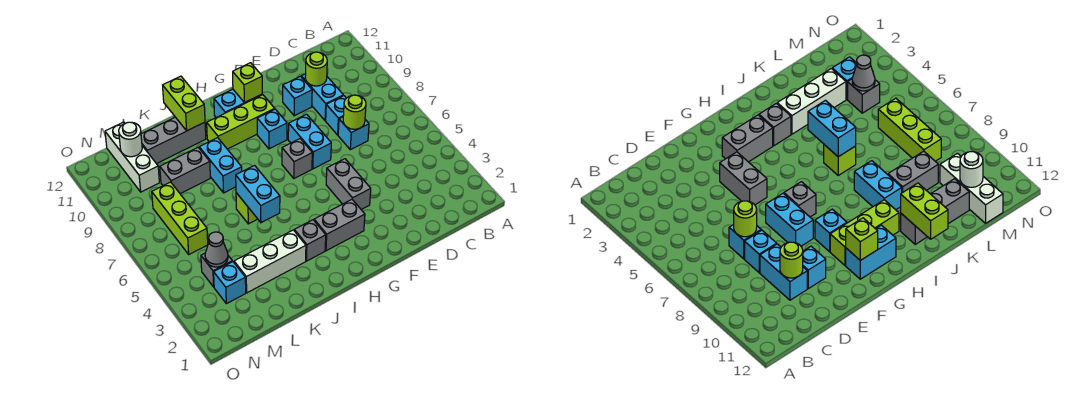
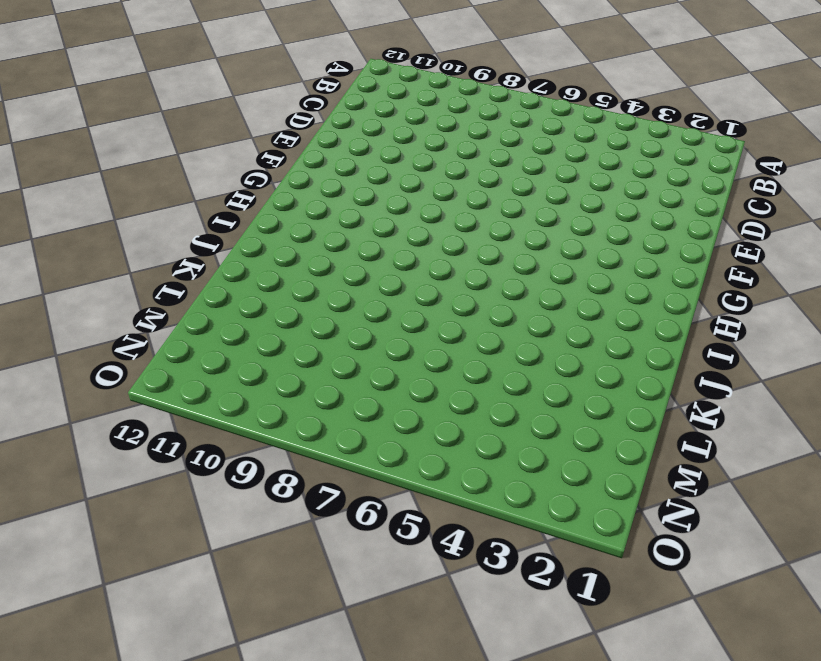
none -> cyan brick D7 level 1
none -> cyan brick D8 level 1
none -> cyan brick D9:D10 level 1

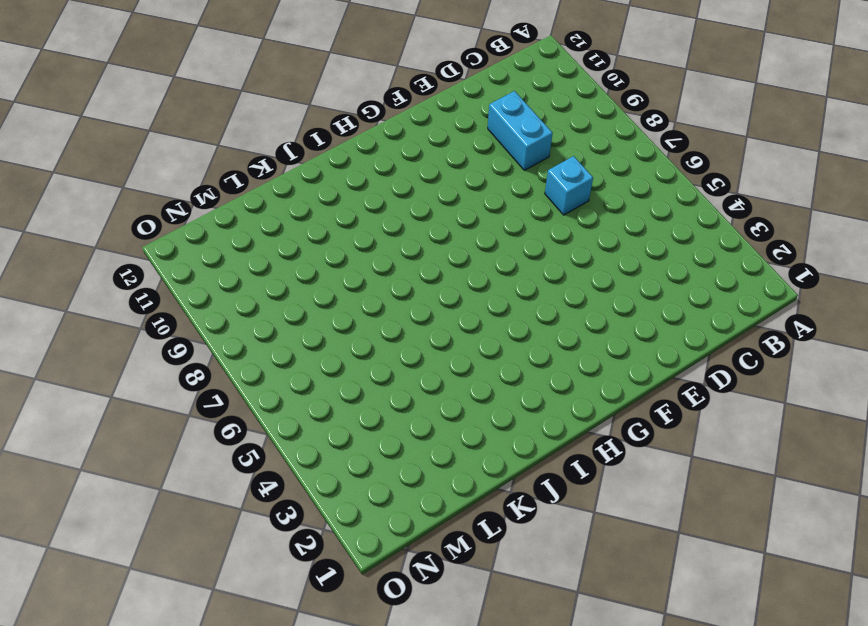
none -> cyan brick D8 level 1
none -> cyan brick E10 level 1
none -> grey brick F4:F5 level 1

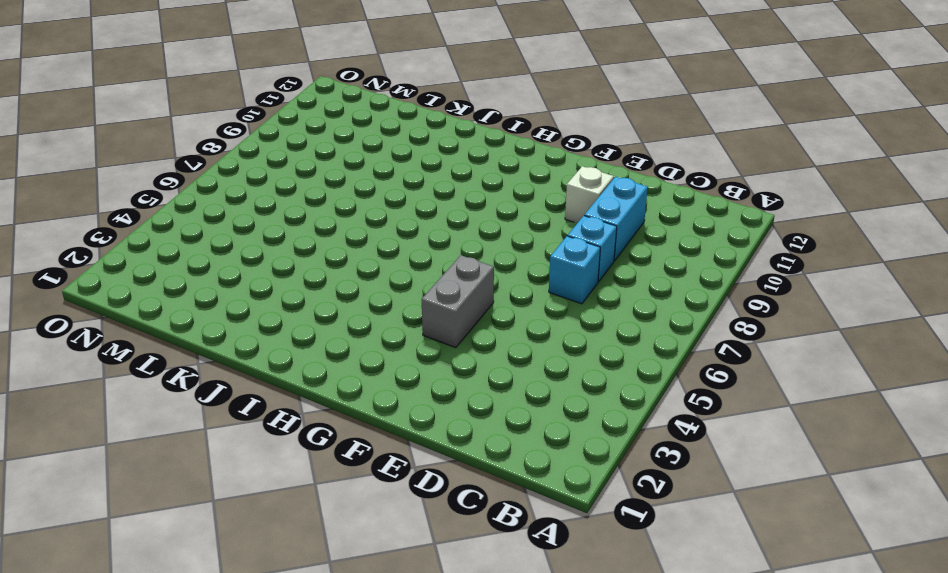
white brick E10 level 1 -> cyan brick E10 level 1
none -> cyan brick F7:F8 level 1
none -> grey brick G3:H3 level 1
none -> grey brick G7 level 1

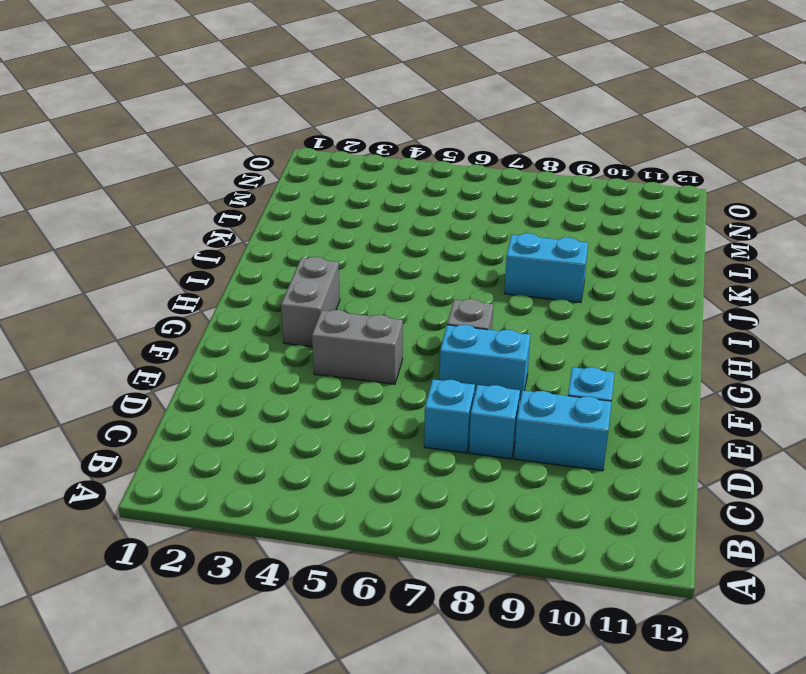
none -> cyan brick G9 level 1
none -> lime brick G10:I10 level 1
none -> cyan brick G11:H11 level 1

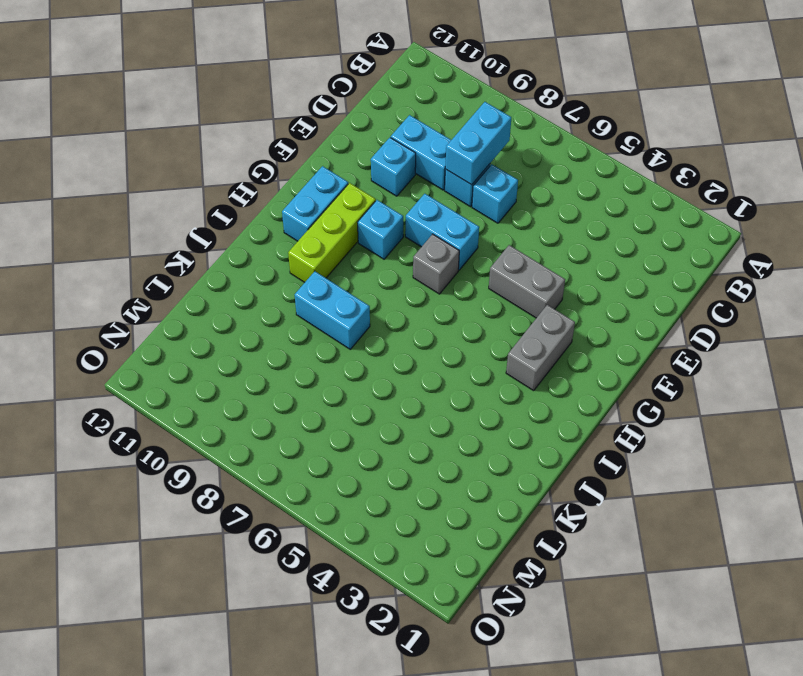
cyan brick C8:D8 level 2 -> cyan brick J5:J6 level 2
none -> grey brick I3 level 1
none -> white brick J3:L3 level 1
none -> lime brick J6 level 1

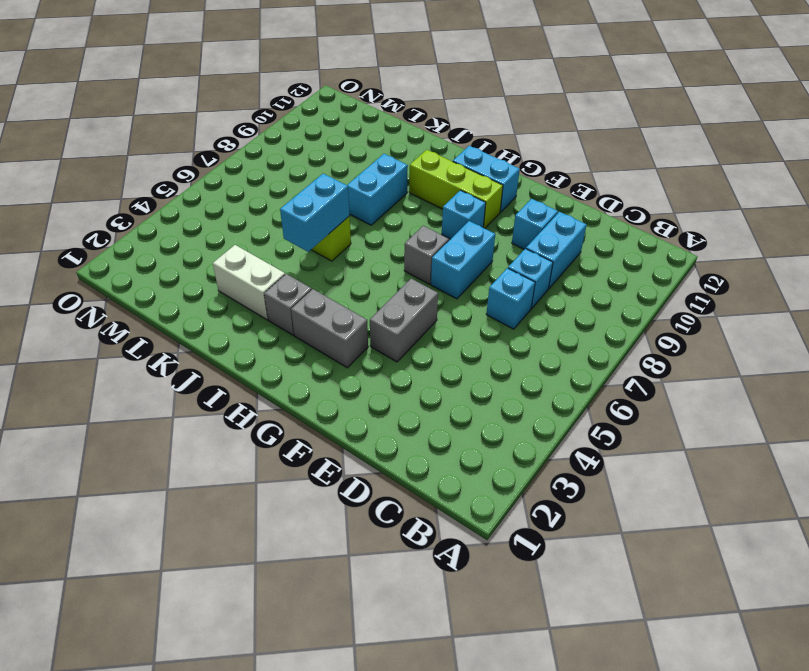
white brick J3:K3 level 1 -> white brick J3:L3 level 1
none -> grey brick J11:L11 level 1
none -> grey brick K9:L9 level 1
none -> cyan brick M3 level 1

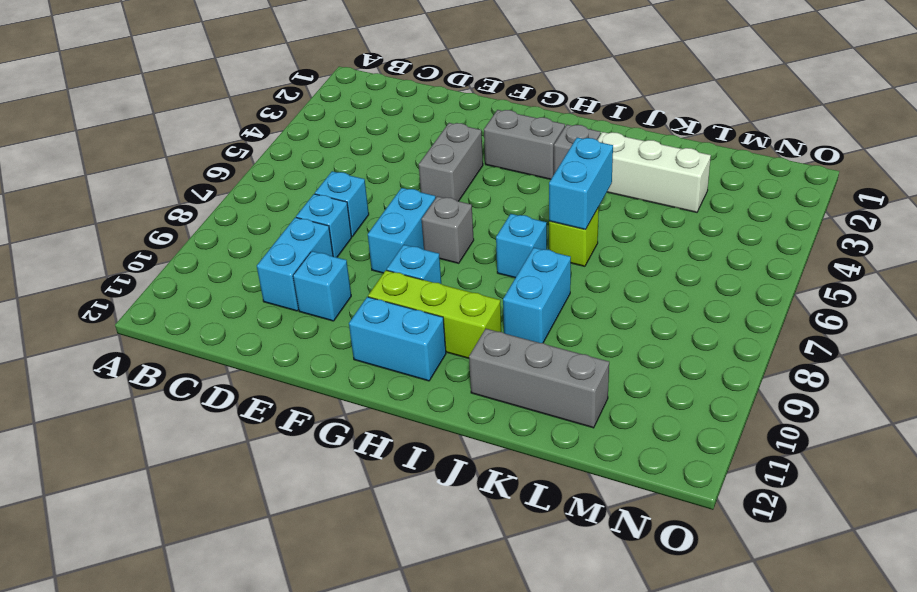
cyan brick I7 level 1 -> cyan brick M3 level 1
none -> grey brick K9:L9 level 1
none -> grey brick M4 level 1
none -> lime brick M6:M8 level 1

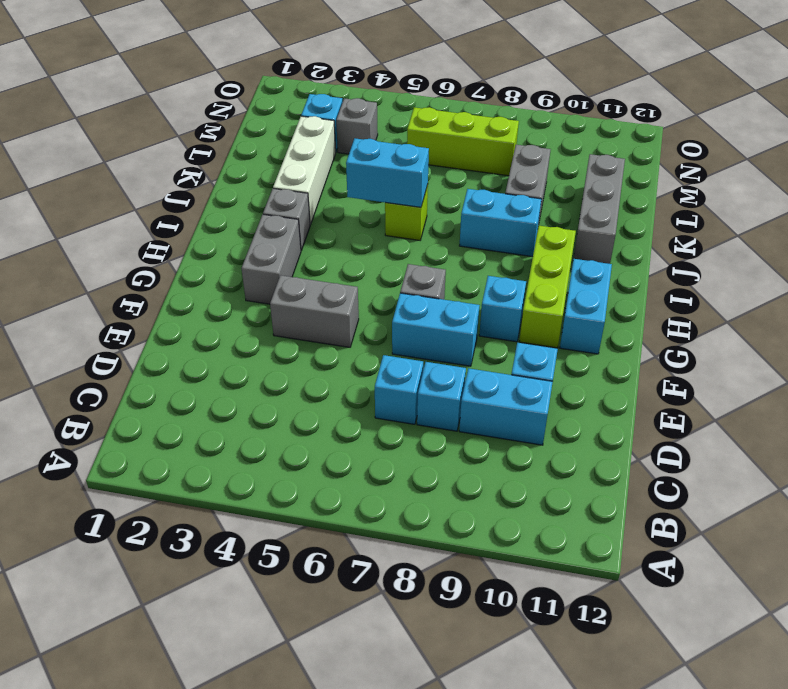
none -> white brick M10:M12 level 1
none -> lime round brick D7 level 2
none -> lime round brick D10 level 2

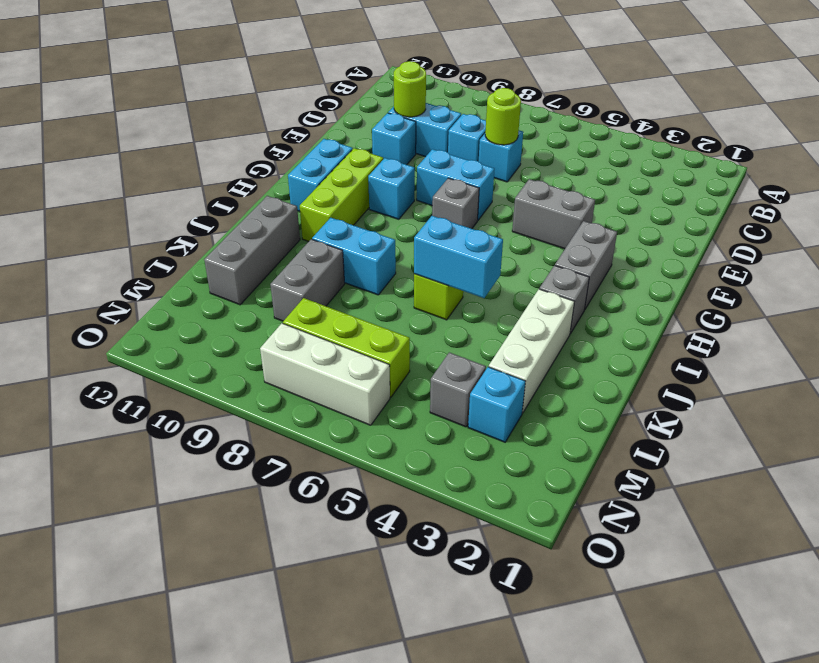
white brick N6:N8 level 1 -> white brick M10:M12 level 1
none -> lime brick G11 level 2
none -> lime brick J11:J12 level 2
none -> grey cone M4 level 2

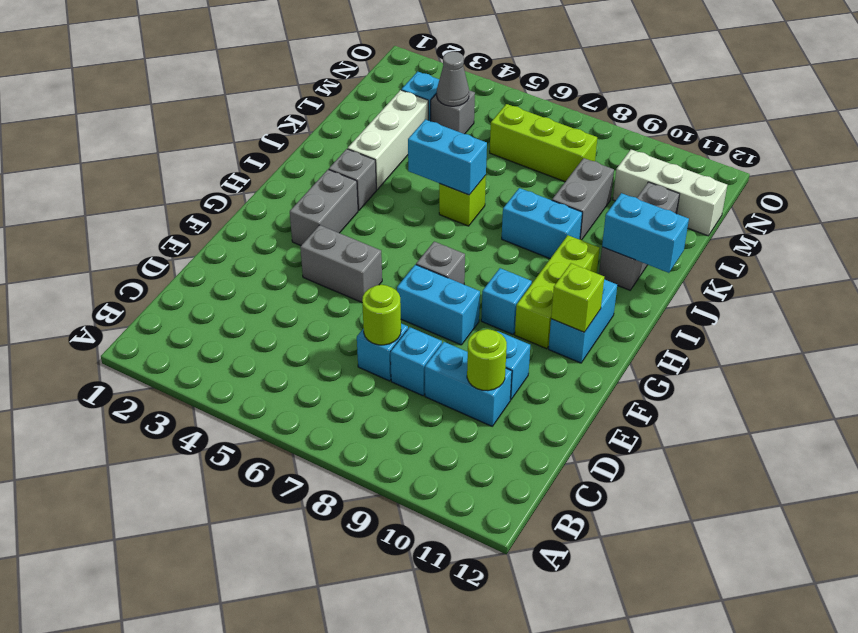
cyan brick J11:J12 level 2 -> lime brick J11:J12 level 2
none -> white round brick M11 level 2

